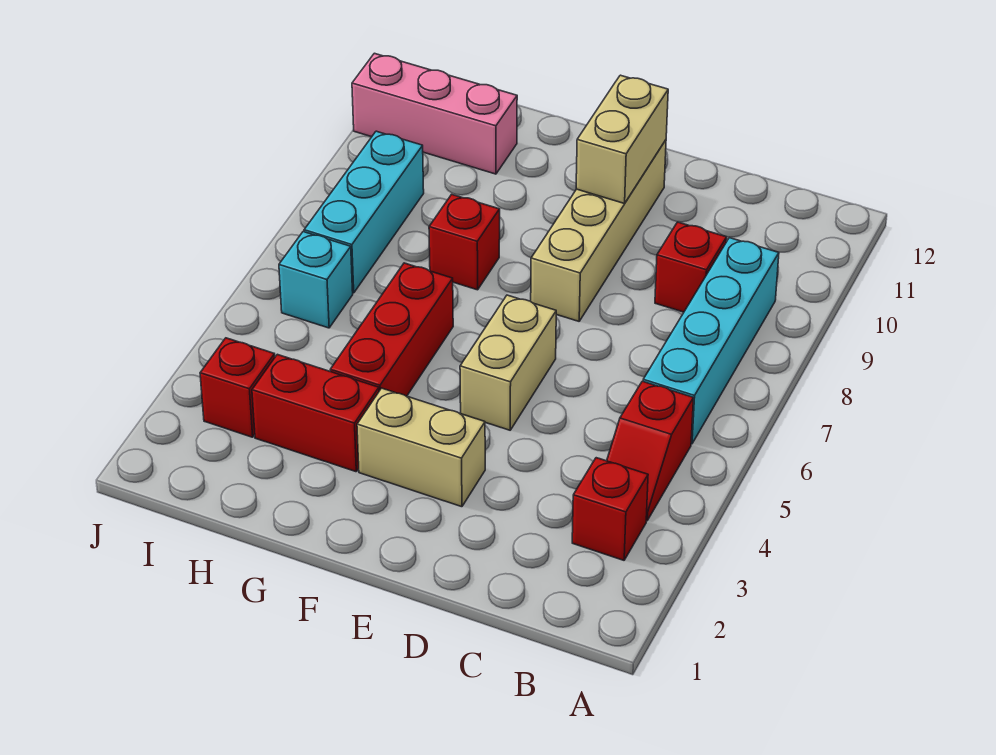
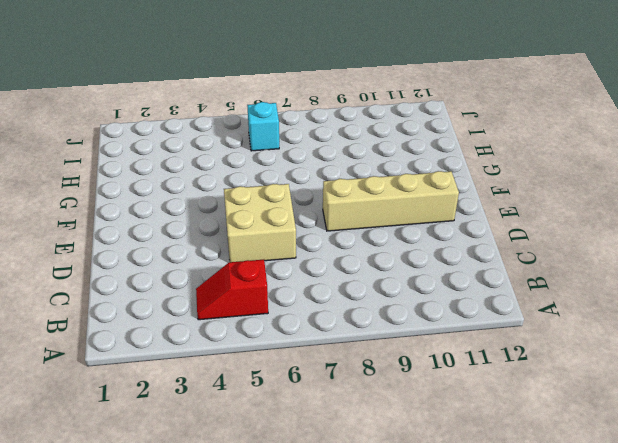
tan brick D5:E6 level 1 -> tan brick E5:E6 level 1
none -> red brick B3 level 1
none -> cyan brick B6:B9 level 1
none -> red brick C9 level 1

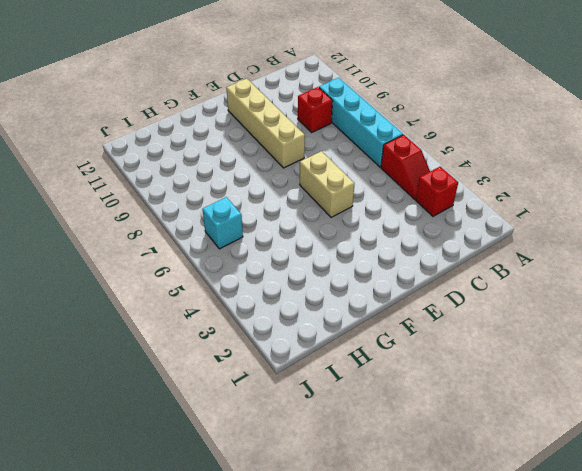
none -> tan brick E3:F3 level 1
none -> red brick G3:H3 level 1
none -> red brick G4:G6 level 1

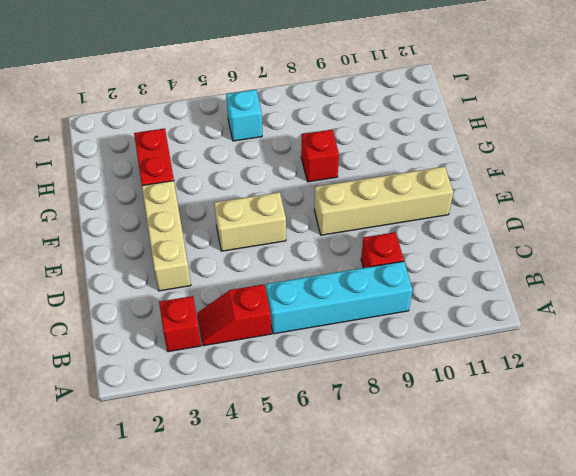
tan brick D3:F3 level 1 -> tan brick E3:F3 level 1
none -> red brick G4:G6 level 1
none -> pink brick H11:J11 level 1
none -> red brick I3 level 1

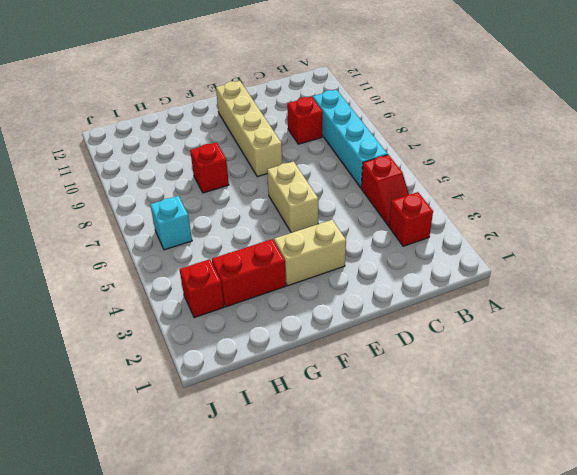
none -> red brick G4:G6 level 1
none -> pink brick H11:J11 level 1
none -> cyan brick I7:I9 level 1

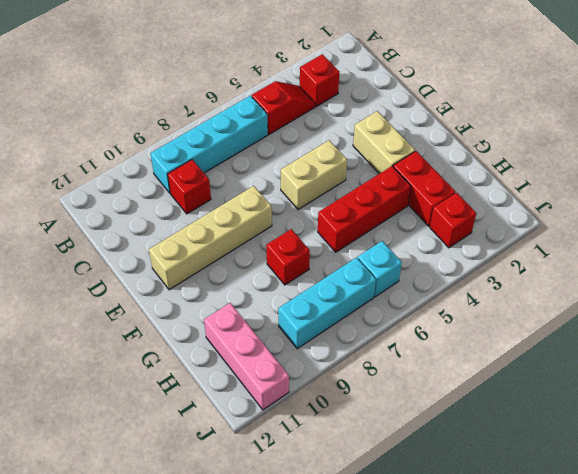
none -> tan brick E10:E11 level 2

